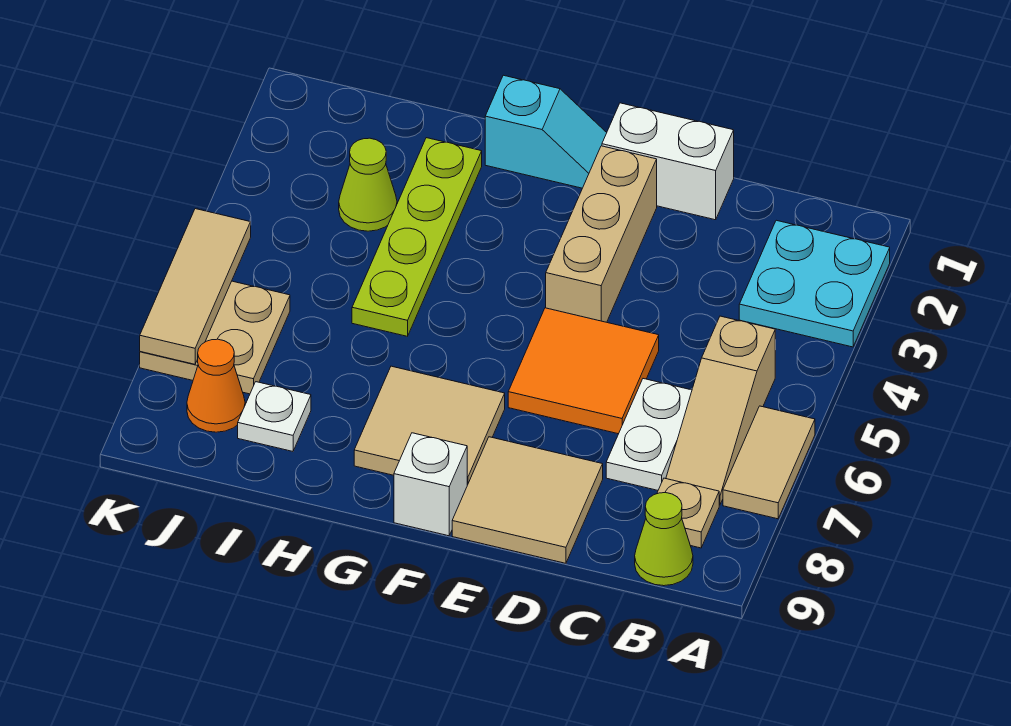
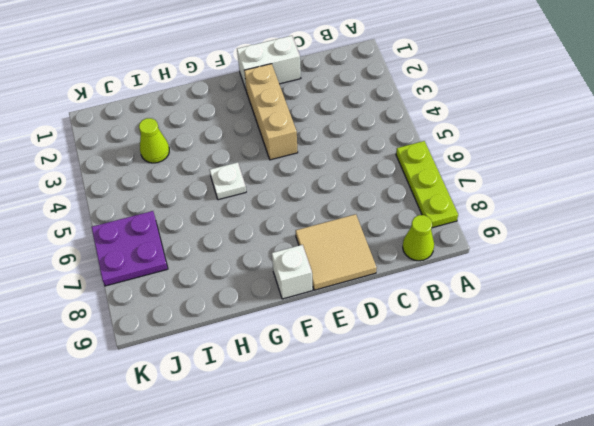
lime plate A6:A8 level 1 -> tan tile A6:A7 level 1
white plate G5 level 1 -> white plate I8 level 1
purple plate J6:K7 level 1 -> tan plate J6:K7 level 1
none -> cyan plate A2:B3 level 1
none -> tan slope B5:B7 level 1 top 5
none -> tan plate B8 level 1

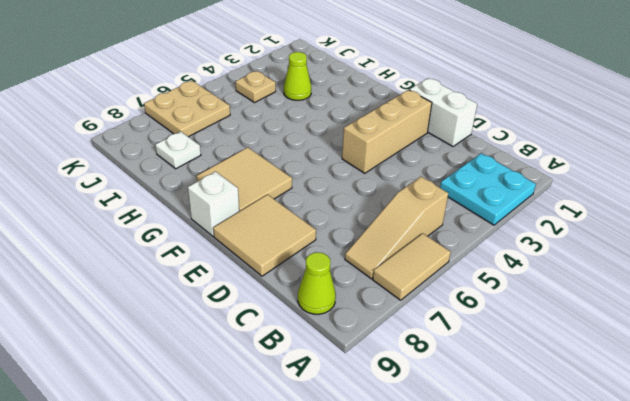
tan plate J4 level 1 -> tan plate B8 level 1
none -> white plate C6:C7 level 1
none -> orange tile D5:E6 level 1
none -> cyan slope F1:G1 level 1 top G

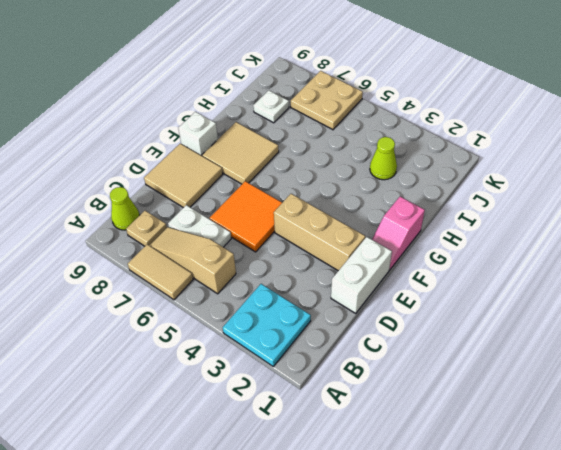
pink slope F1:G1 level 1 top G -> cyan slope F1:G1 level 1 top G
none -> lime plate H2:H5 level 1
none -> orange cone J8 level 1
none -> tan tile K5:K7 level 2

